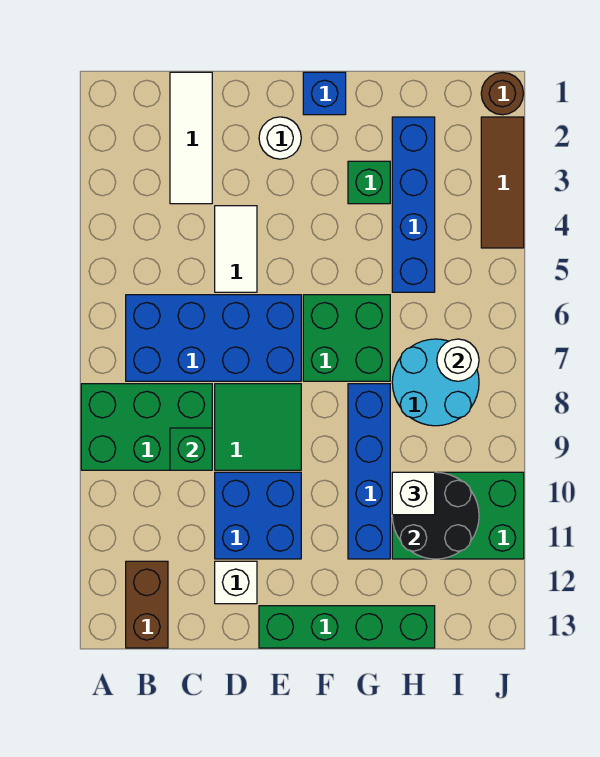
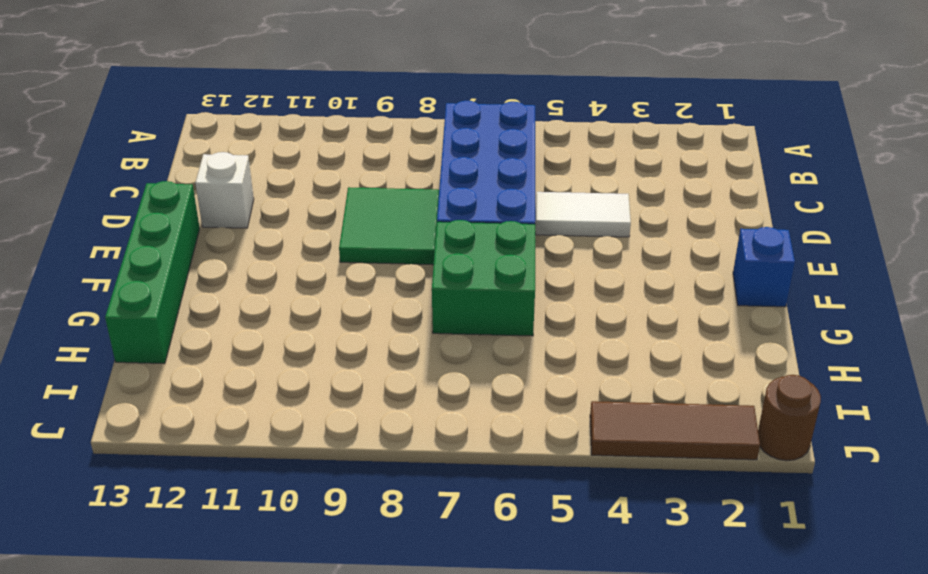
none -> green brick A8:C9 level 1
none -> brown brick B12:B13 level 1
none -> white tile C1:C3 level 1

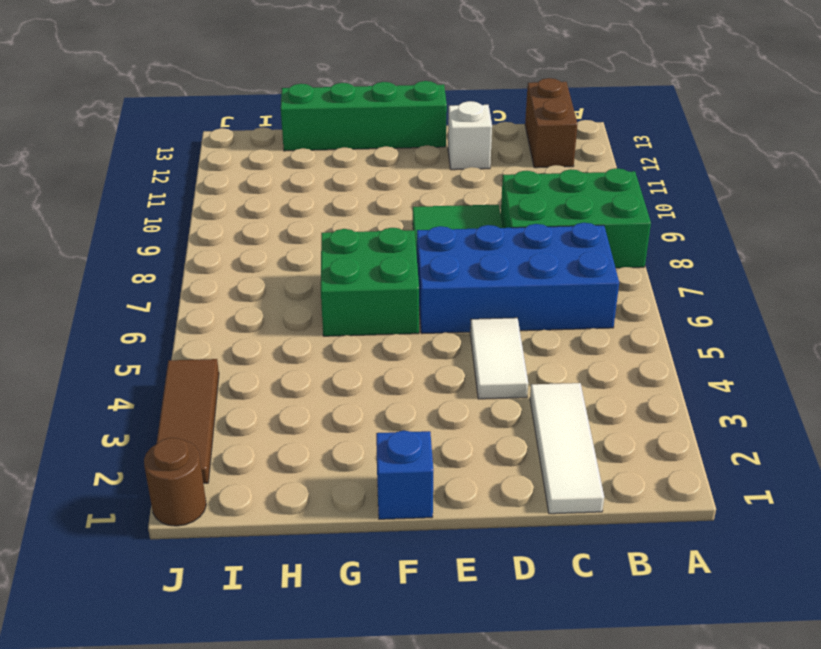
none -> blue brick D10:E11 level 1
none -> white round brick E2 level 1
none -> green brick G3 level 1

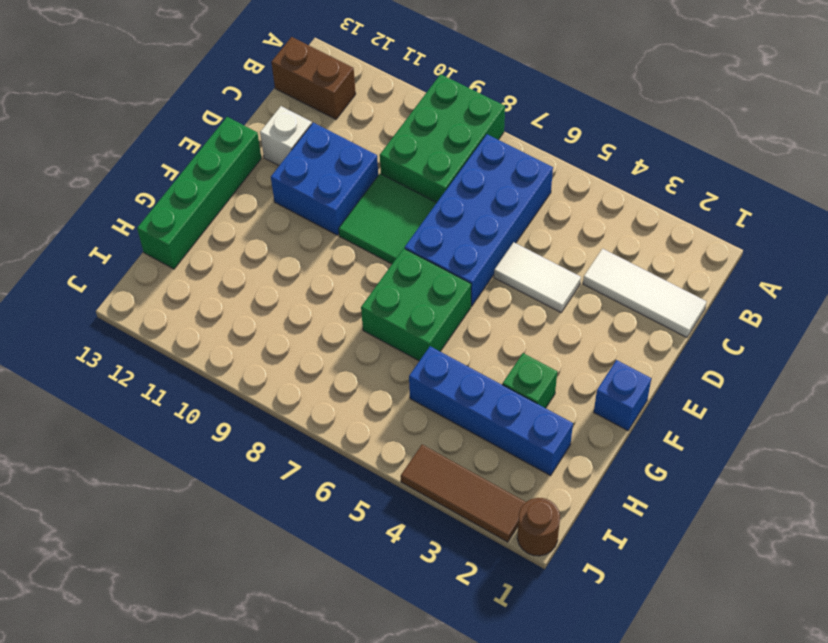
none -> white round brick E2 level 1
none -> blue brick G8:G11 level 1
none -> cyan round brick H7:I8 level 1

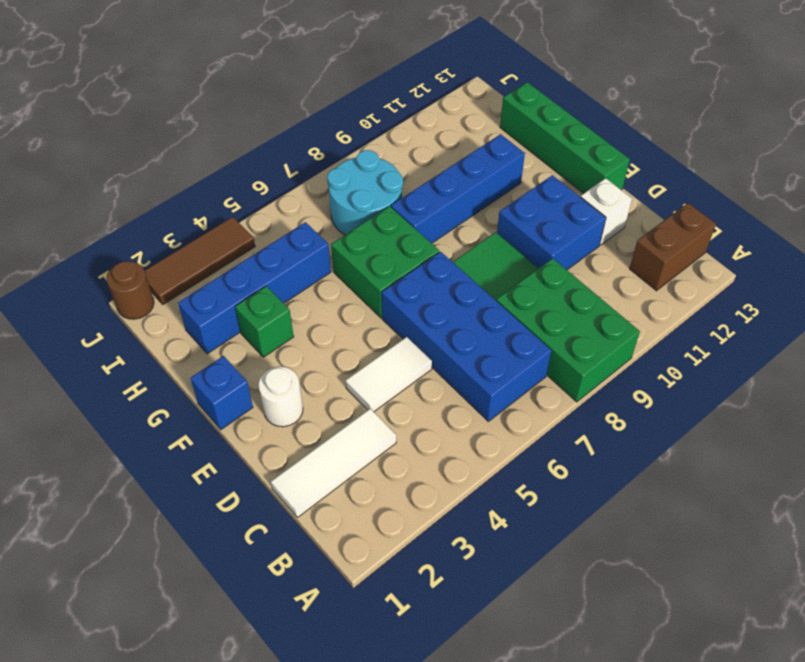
none -> green brick H10:J11 level 1
none -> green brick C9 level 2
none -> black round brick H10:I11 level 2

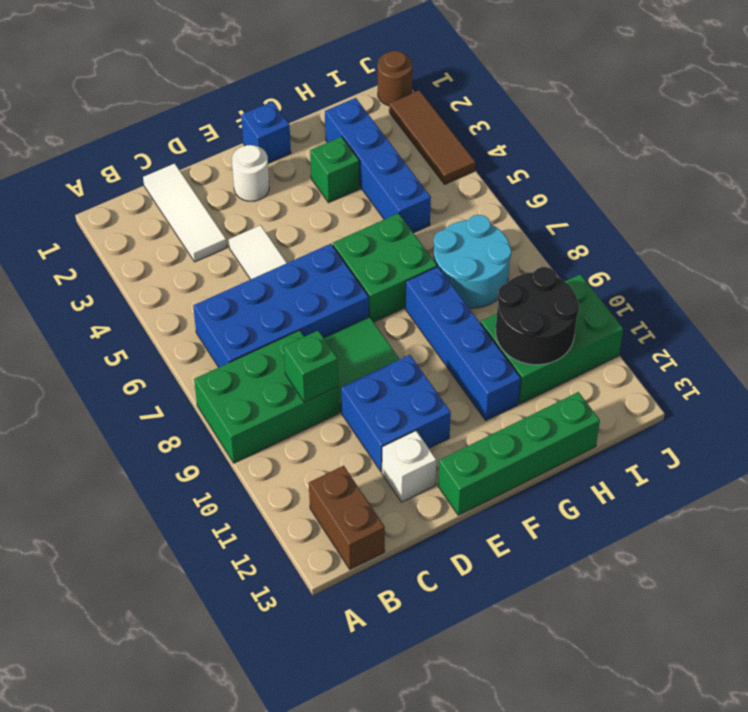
none -> white round brick I7 level 2
none -> white brick H10 level 3

